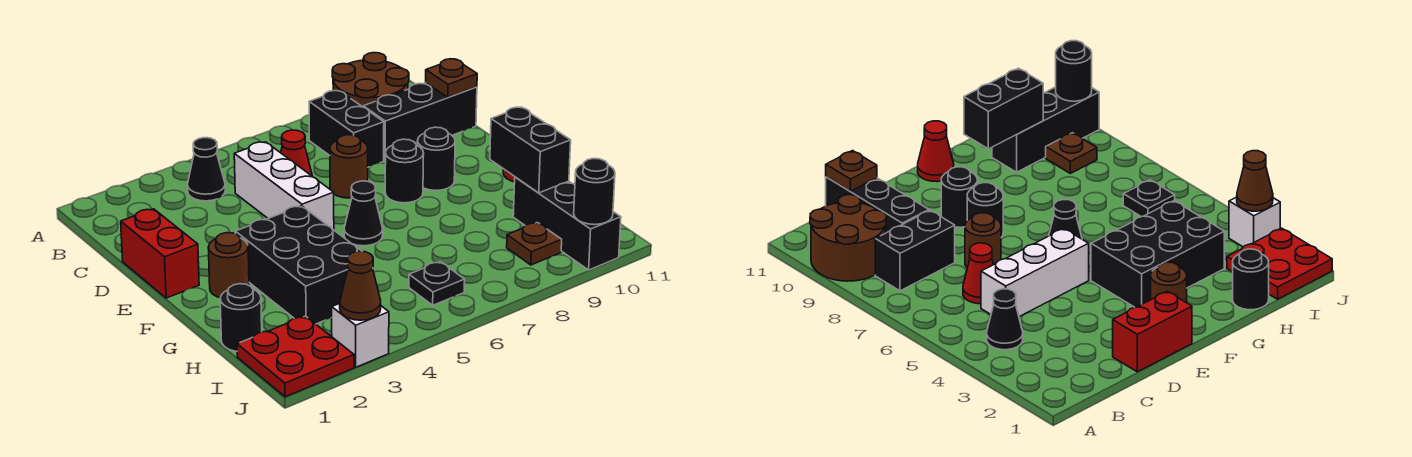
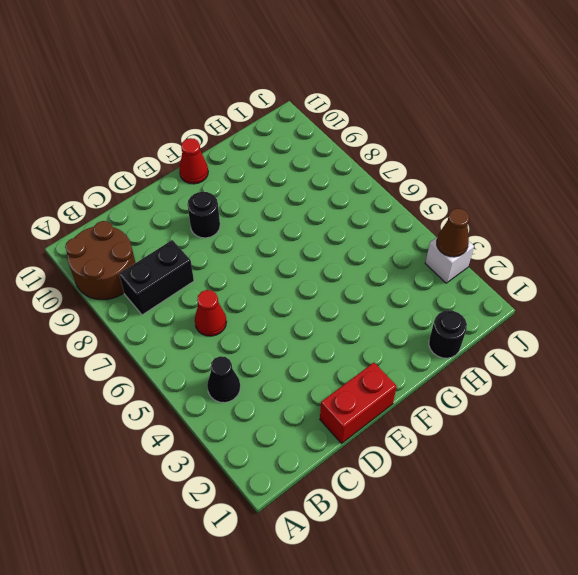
none -> white brick C5:E5 level 1
none -> black brick C9:C11 level 1
none -> brown round brick D7 level 1

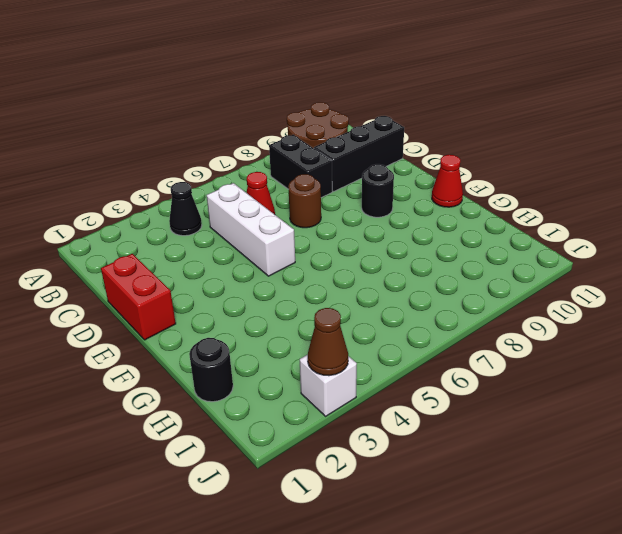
none -> black round brick E8 level 1
none -> brown round brick F2 level 1
none -> black brick F3:H4 level 1

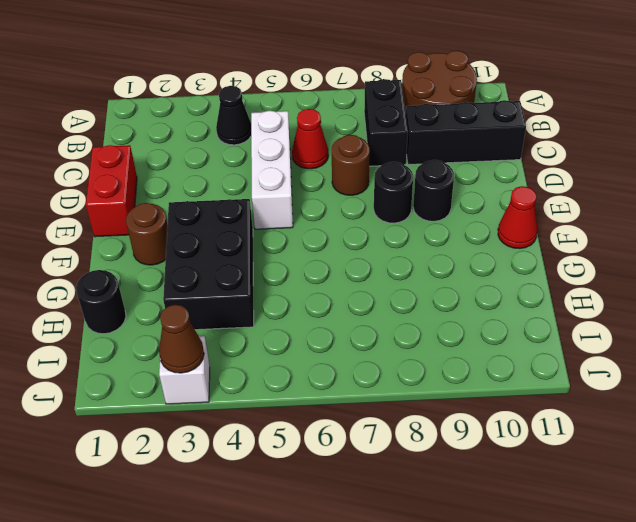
none -> black cone F6 level 1
none -> black brick H10:J10 level 1
none -> red plate I1:J2 level 1

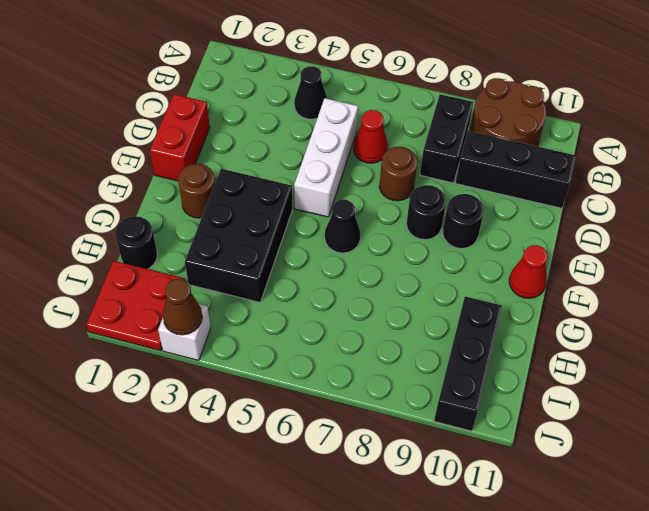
none -> black plate I6 level 1
none -> brown plate I9 level 1
none -> brown plate C11 level 2

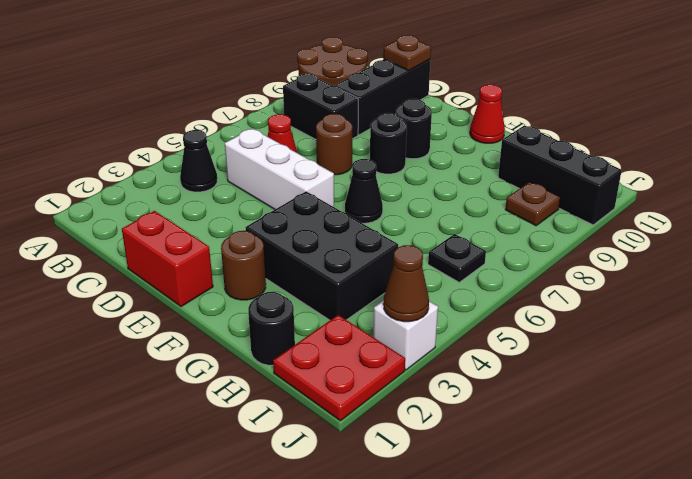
none -> black brick G10:H10 level 2
none -> black round brick J10 level 2

